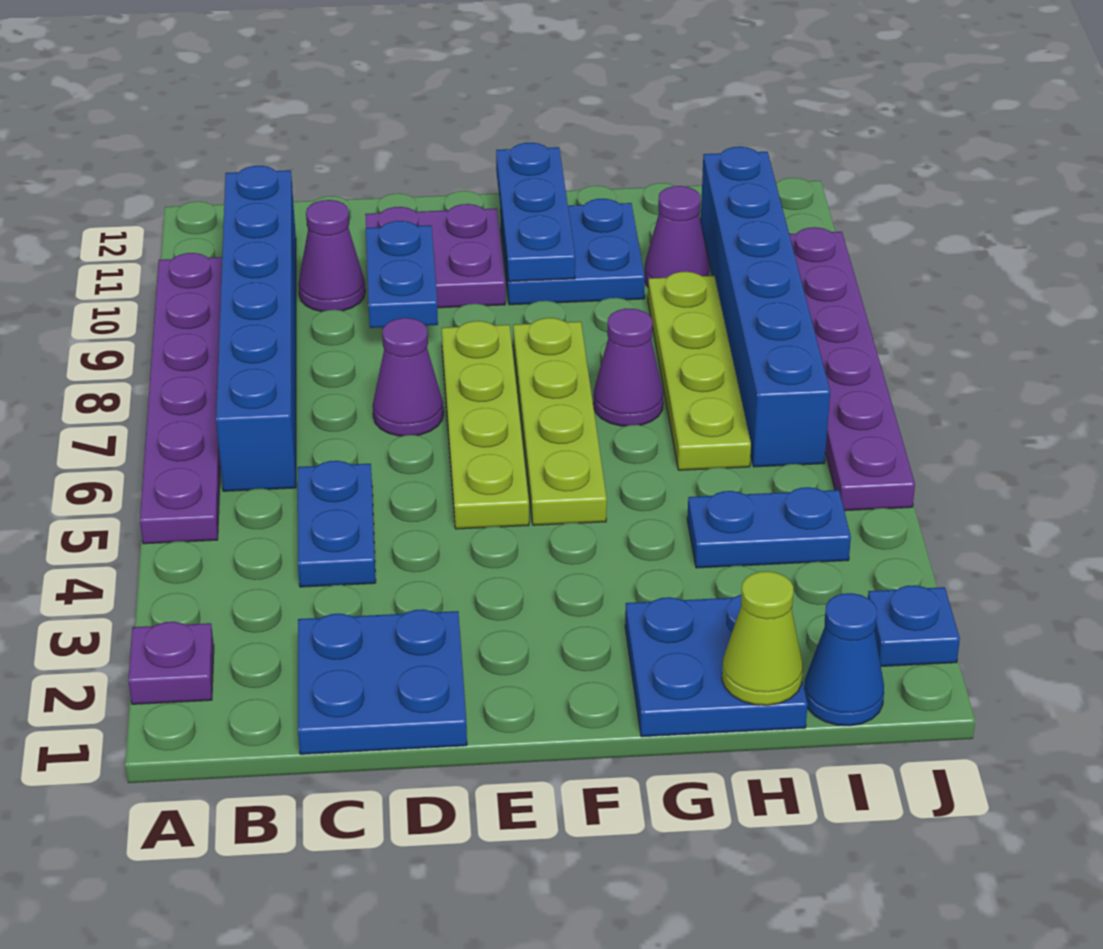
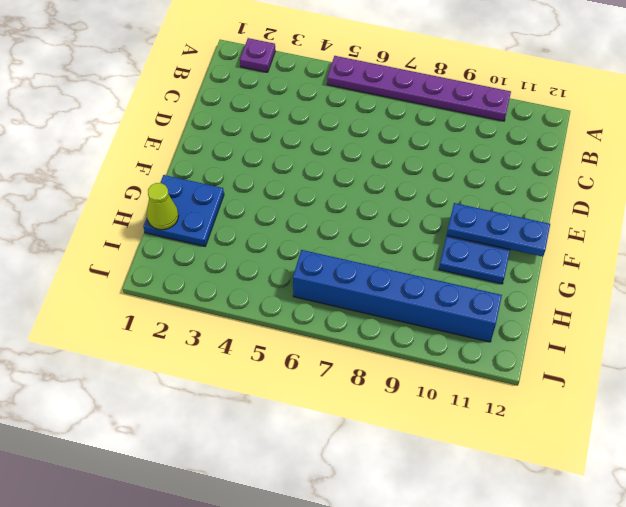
none -> blue brick B6:B11 level 1
none -> blue plate C1:D2 level 1
none -> blue plate C4:C5 level 1

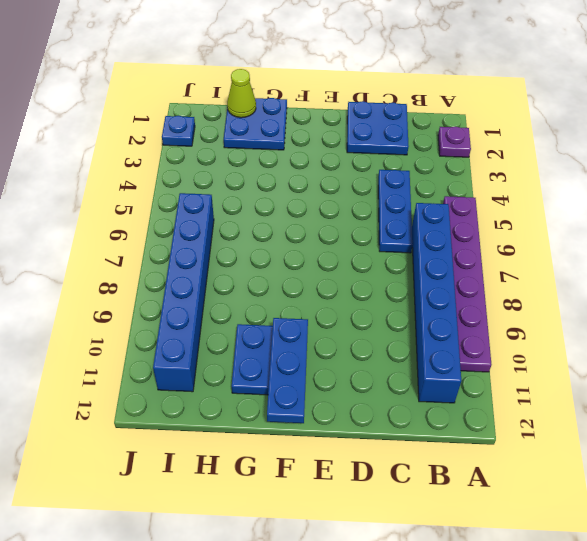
blue plate C4:C6 level 1 -> blue plate C4:C5 level 1
none -> purple cone C10 level 1
none -> purple cone D7 level 1
none -> purple plate D10:E11 level 1

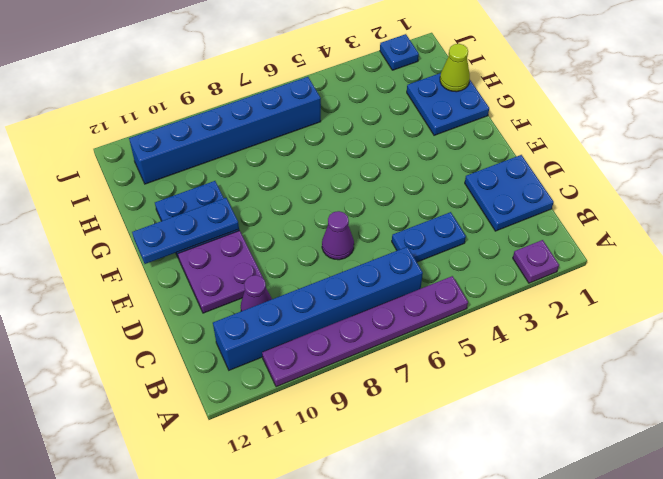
none -> lime plate E5:E8 level 1
none -> lime plate F5:F8 level 1
none -> purple cone G7 level 1

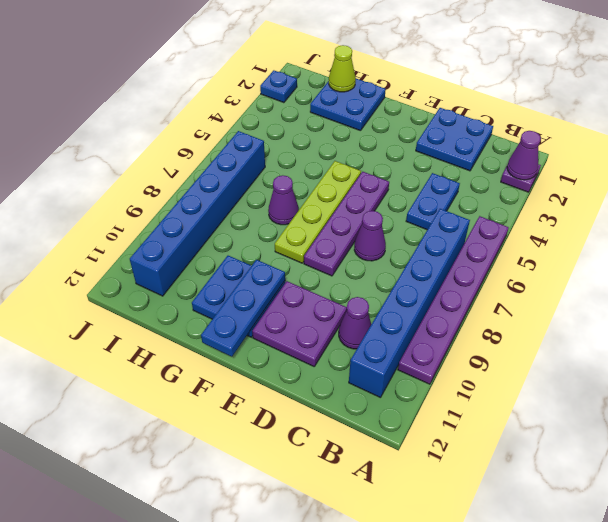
purple cone A2 level 2 -> purple cone H10 level 1
purple plate E5:E8 level 1 -> lime plate E5:E8 level 1
none -> blue plate H4:I4 level 1
none -> lime plate H6:H9 level 1
none -> blue cone I1 level 1

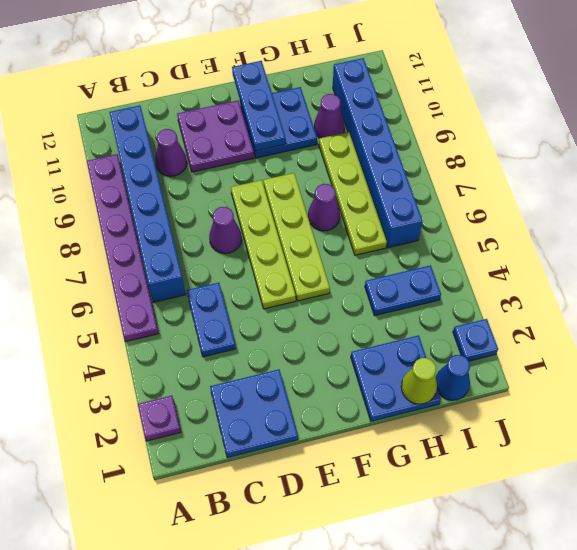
none -> purple plate J5:J10 level 1
none -> blue plate D9:D10 level 2

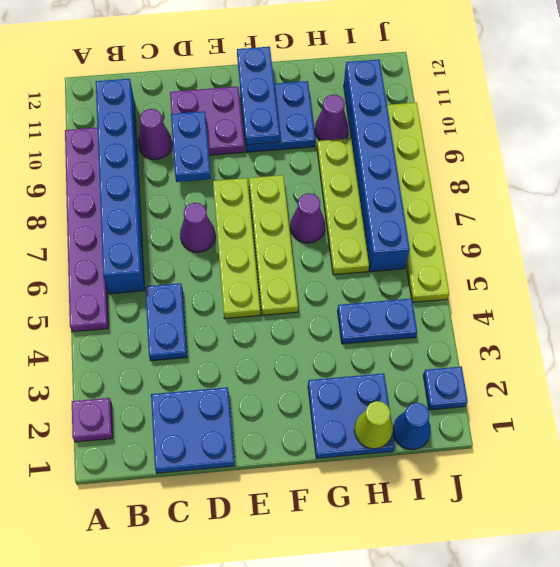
lime plate J5:J10 level 1 -> purple plate J5:J10 level 1

